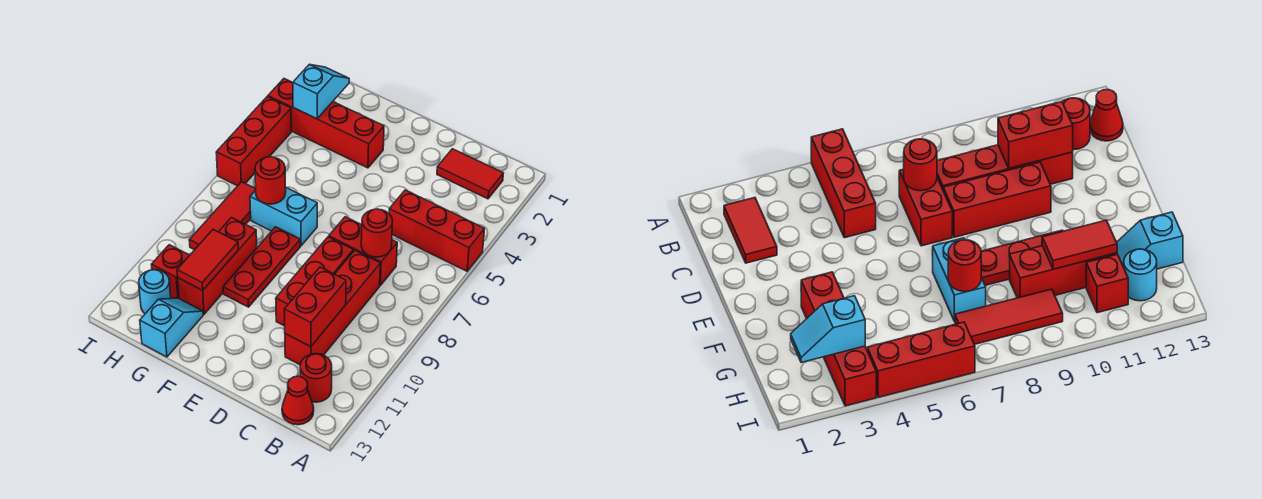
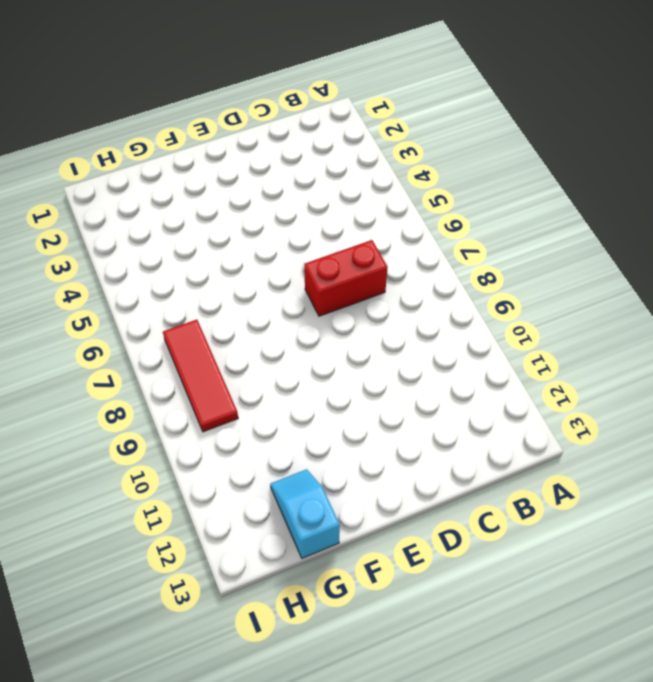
none -> red brick A5:C5 level 1
none -> red tile B2:C2 level 1
none -> red round brick B12 level 1

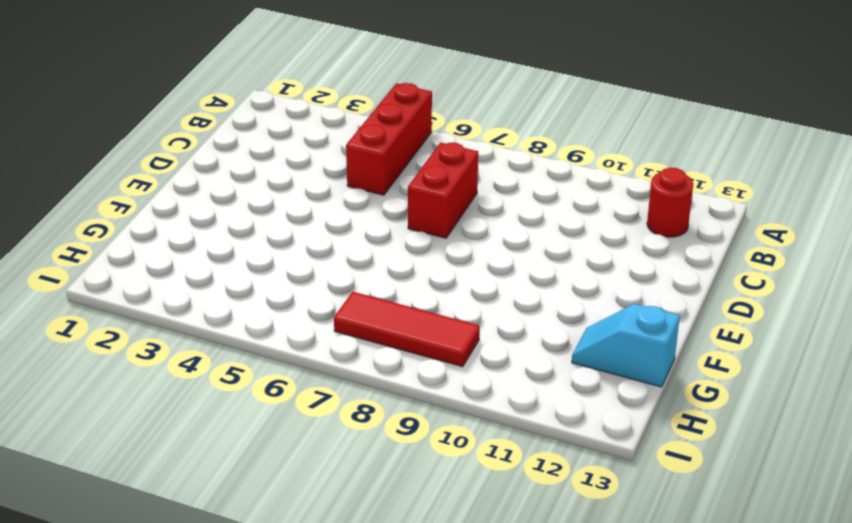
none -> red tile B2:C2 level 1
none -> red cone B13 level 1
none -> red brick C8:C11 level 1

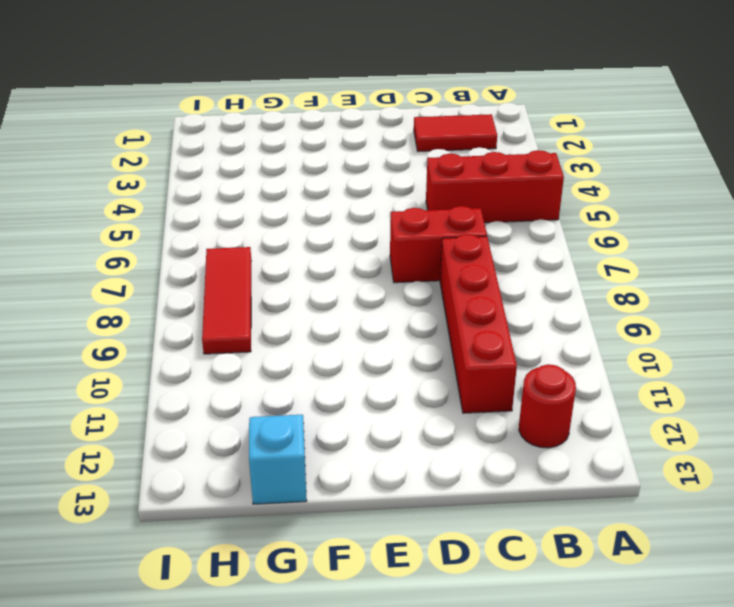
none -> red cone B13 level 1
none -> red brick D8:D10 level 1
none -> red brick F3:I3 level 1

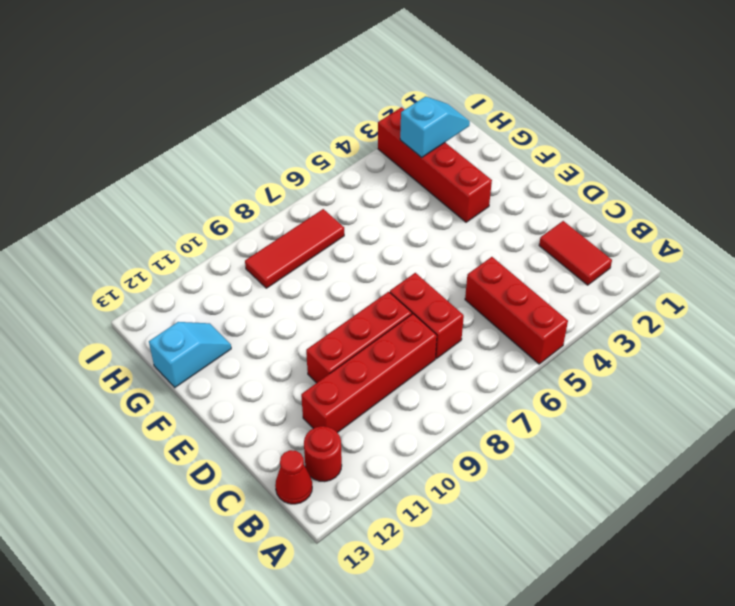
none -> cyan brick F7:G7 level 1
none -> red plate F8:F10 level 1
none -> red brick G9:G11 level 1

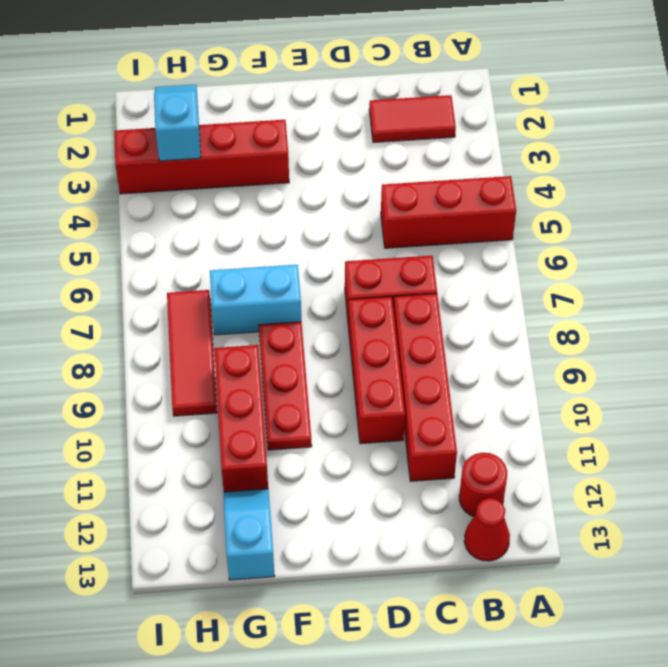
none -> red brick H11 level 1
none -> cyan round brick H12 level 1
none -> red brick I4:I6 level 1

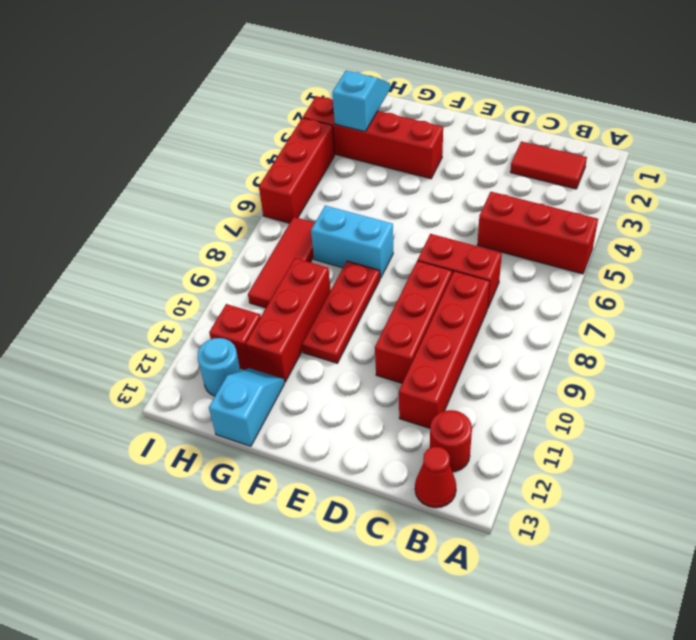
none -> red round brick C7 level 2
none -> red brick C10:C11 level 2
none -> red round brick G7 level 2

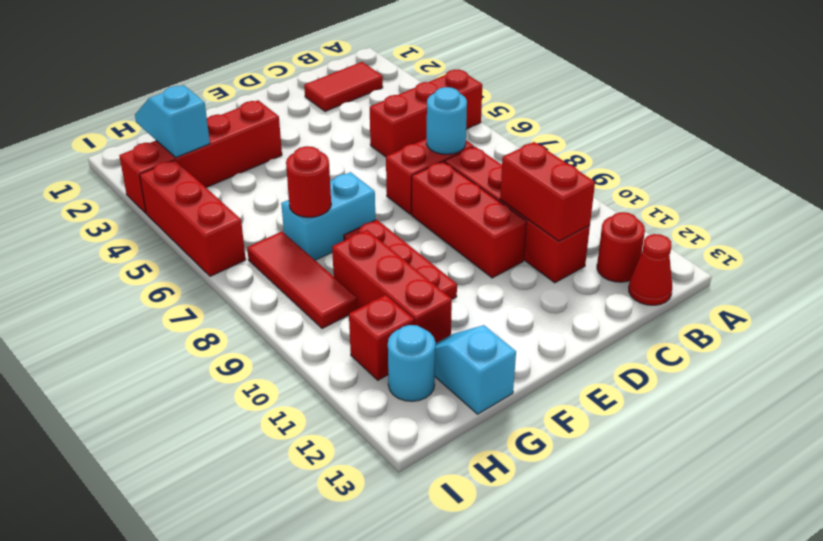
cyan round brick C7 level 2 -> red round brick C7 level 2
none -> red tile G10:G11 level 2

